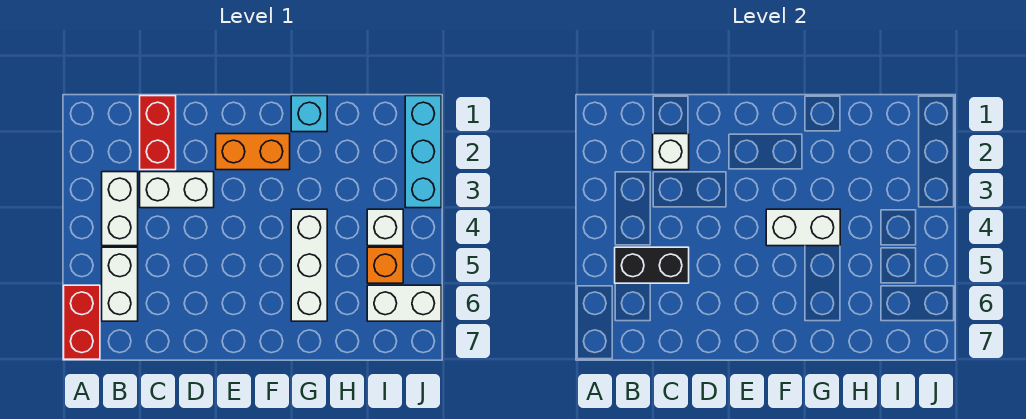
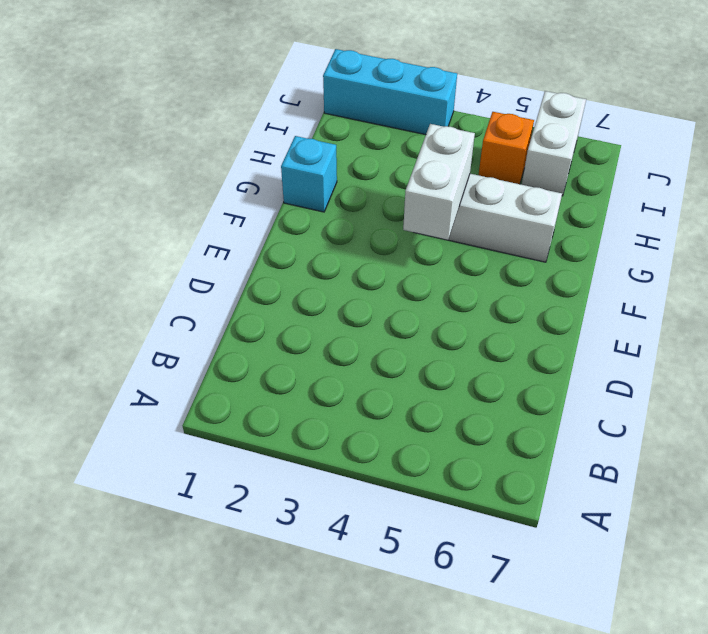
none -> red brick A6:A7 level 1
none -> white brick B3:B4 level 1
none -> white brick B5:B6 level 1

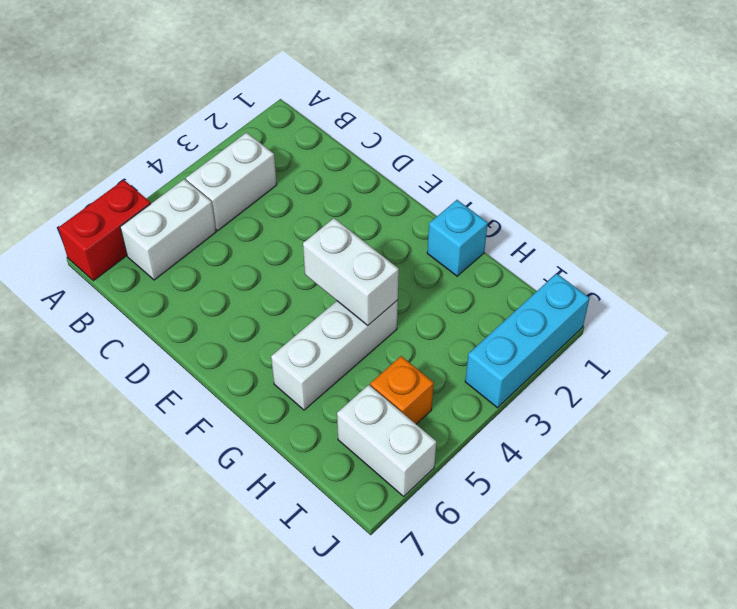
none -> red brick C1:C2 level 1
none -> white brick C3:D3 level 1
none -> orange brick E2:F2 level 1

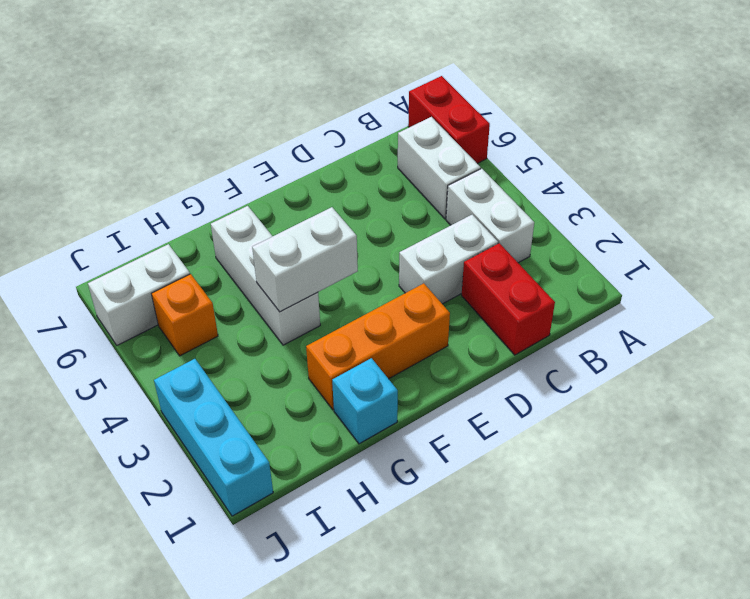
orange brick E2:G2 level 1 -> orange brick E2:F2 level 1
none -> white brick I4 level 1
none -> black brick B5:C5 level 2
none -> white brick C2 level 2

